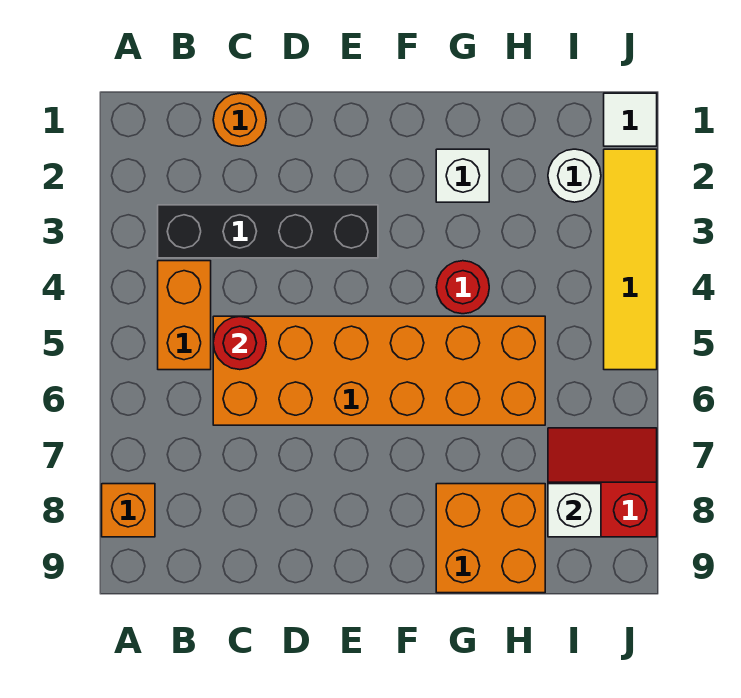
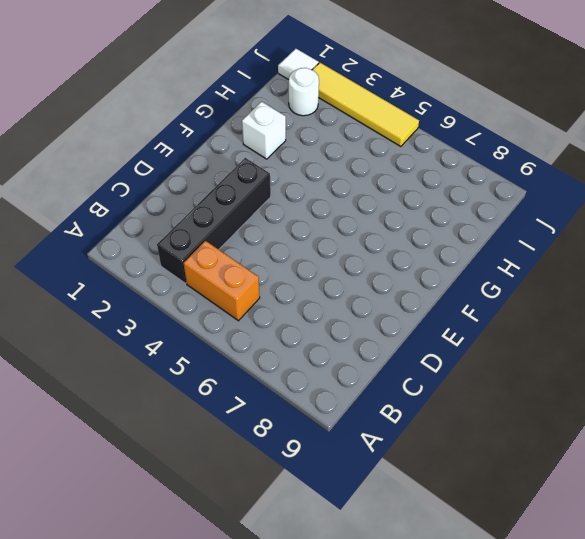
none -> orange brick A8 level 1
none -> orange round brick C1 level 1
none -> orange brick C5:H6 level 1

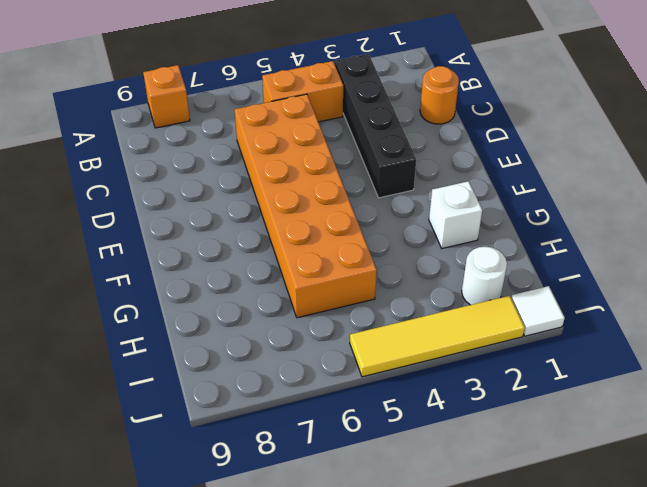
none -> red round brick G4 level 1
none -> orange brick G8:H9 level 1
none -> red slope I7:J8 level 1 top 8

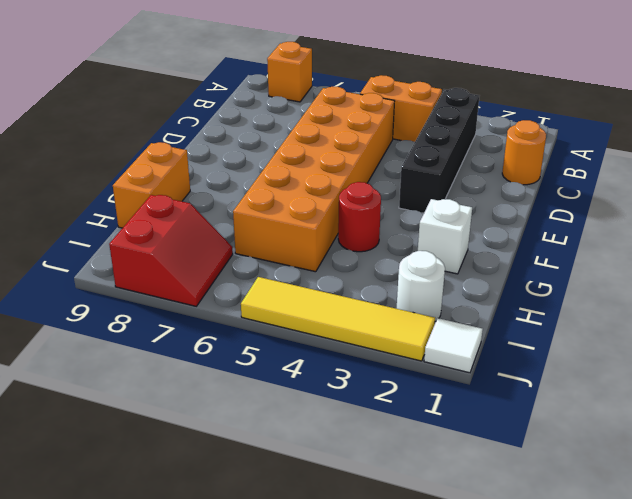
orange brick G9:H9 level 1 -> orange brick G8:H9 level 1
none -> red round brick C5 level 2
none -> white brick I8 level 2

